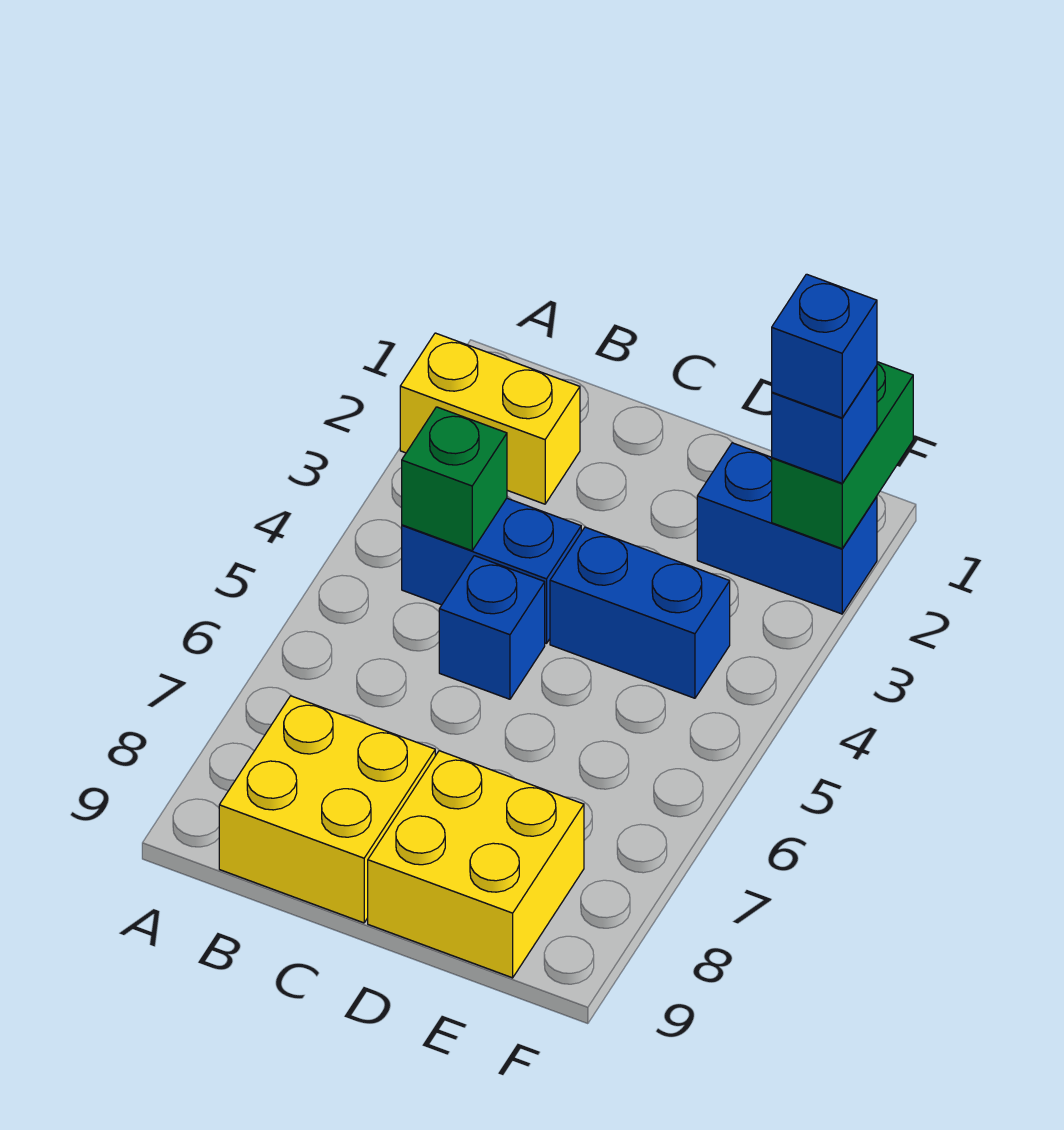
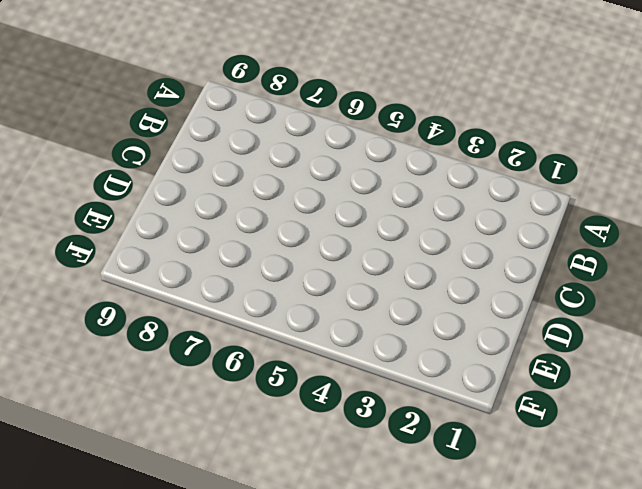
none -> yellow brick A2:B2 level 1
none -> blue brick B4:C4 level 1

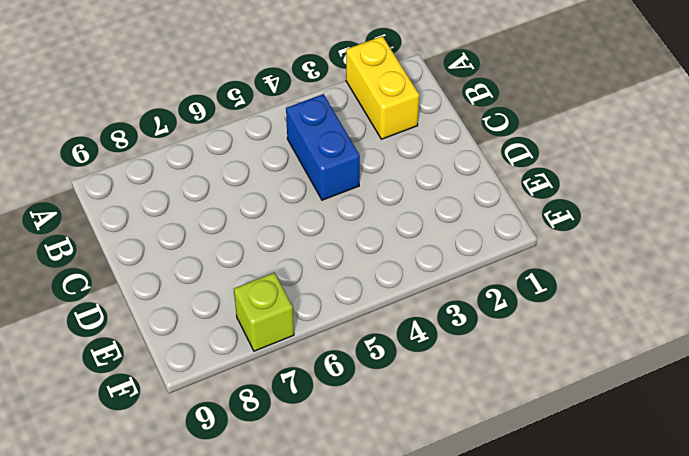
lime brick F7 level 1 -> none
none -> yellow brick B8:C9 level 1
none -> blue brick C5 level 1

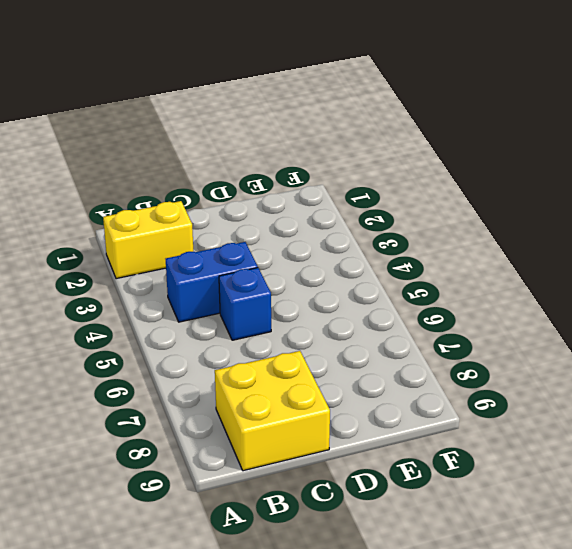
none -> blue brick D4:E4 level 1
none -> yellow brick D8:E9 level 1

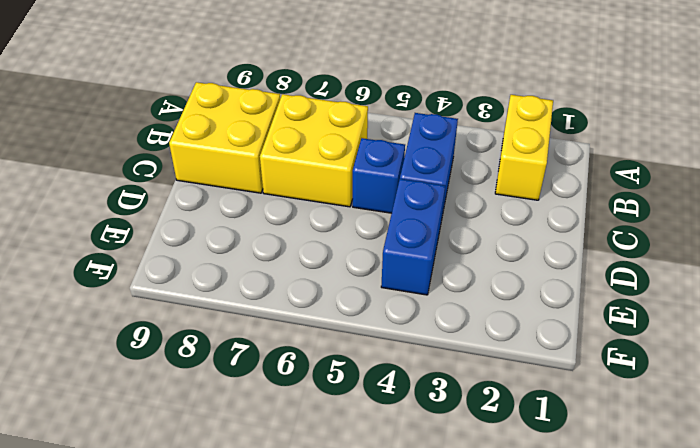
yellow brick B6:C7 level 1 -> yellow brick D8:E9 level 1
none -> blue brick E2:F2 level 1
none -> green brick B4 level 2

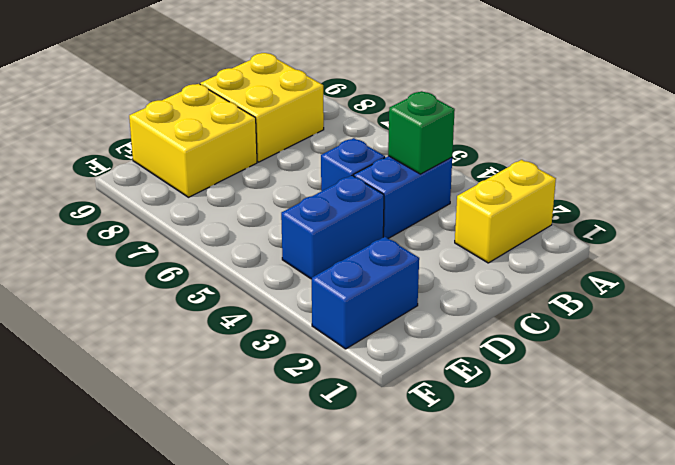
none -> green brick F1:F2 level 2
none -> blue brick F2 level 3

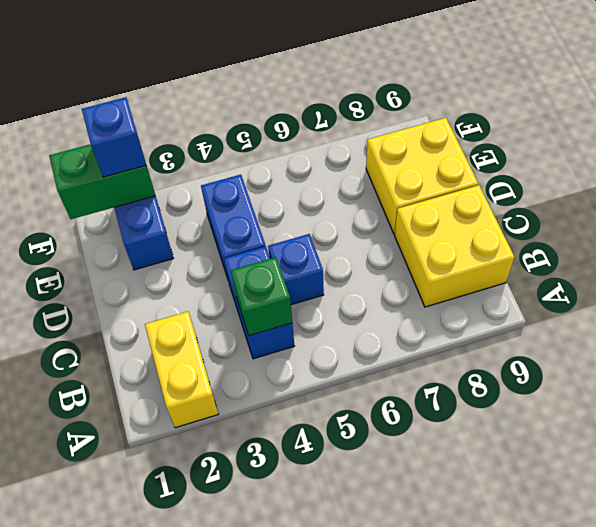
none -> blue brick F2 level 4

